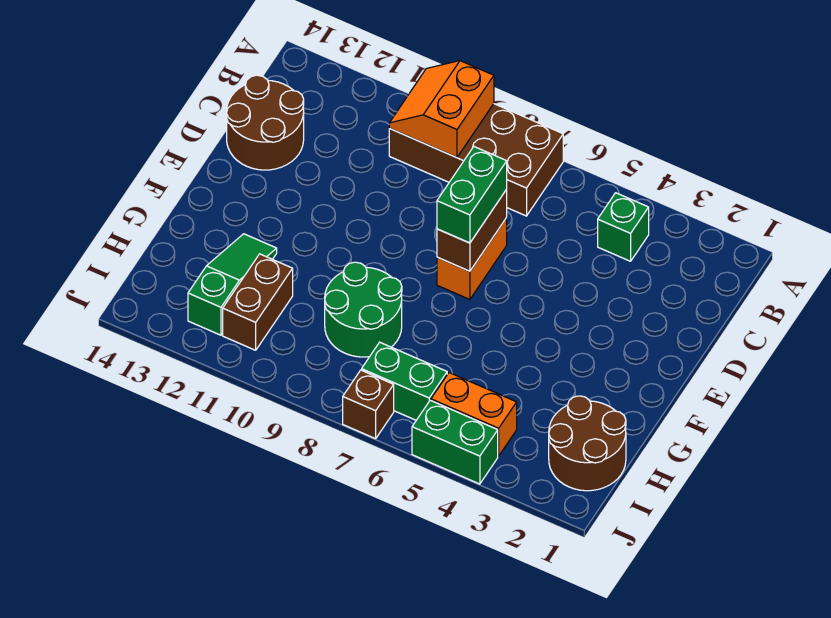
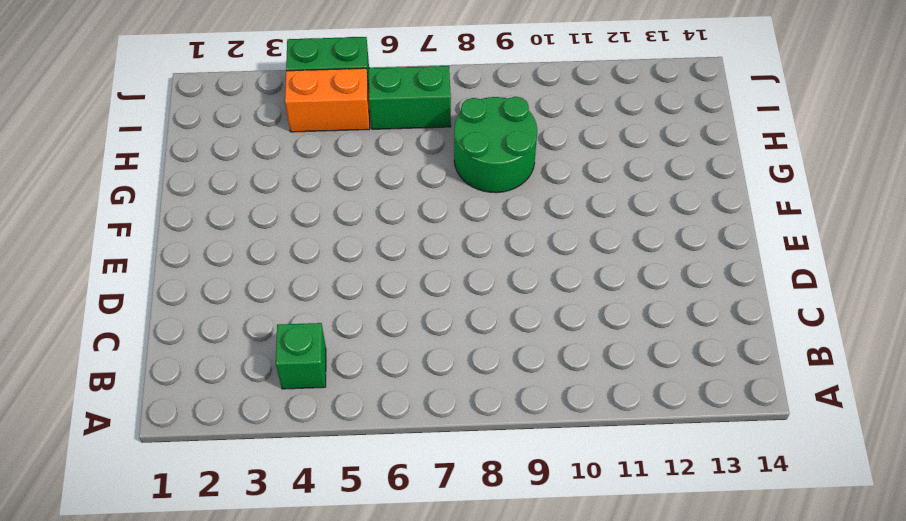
none -> brown brick A7:B10 level 1
none -> brown round brick C13:D14 level 1
none -> orange brick D7:E7 level 1

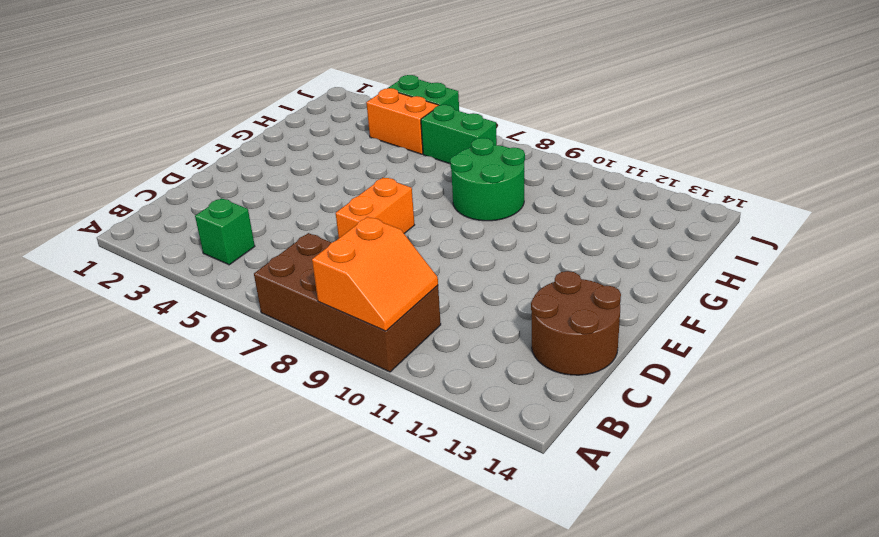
none -> green slope G12:I12 level 1 top I
none -> brown round brick H1:I2 level 1
none -> brown brick H11:I11 level 1

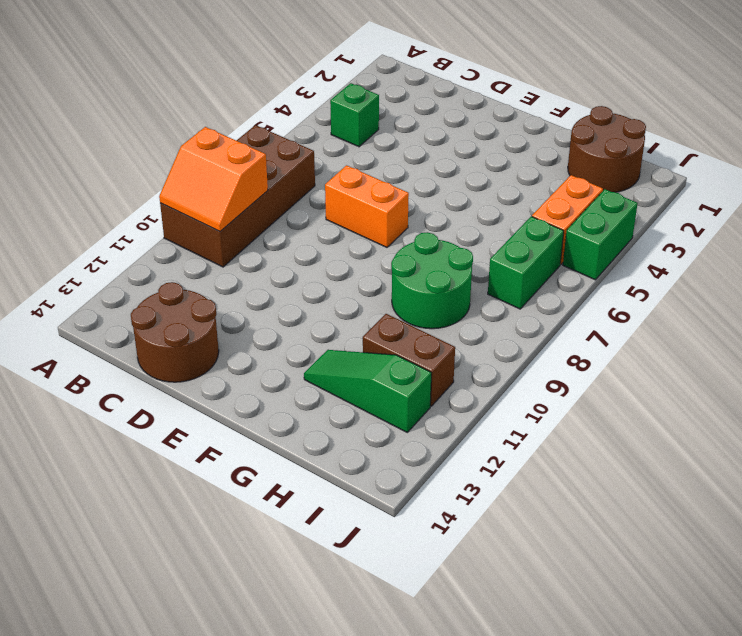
none -> brown brick J7 level 1
none -> brown brick D7:E7 level 2
none -> green brick D7:E7 level 3

